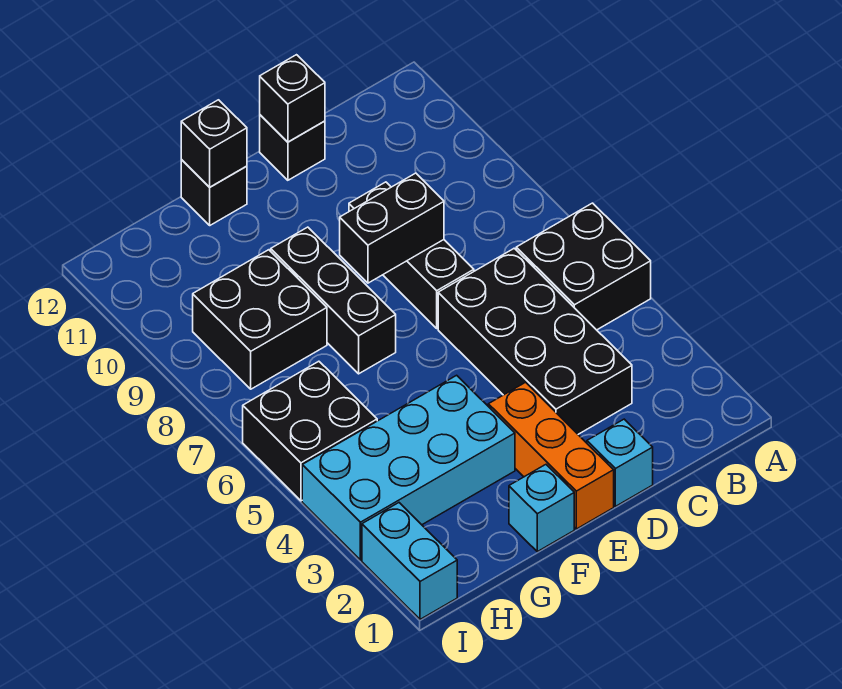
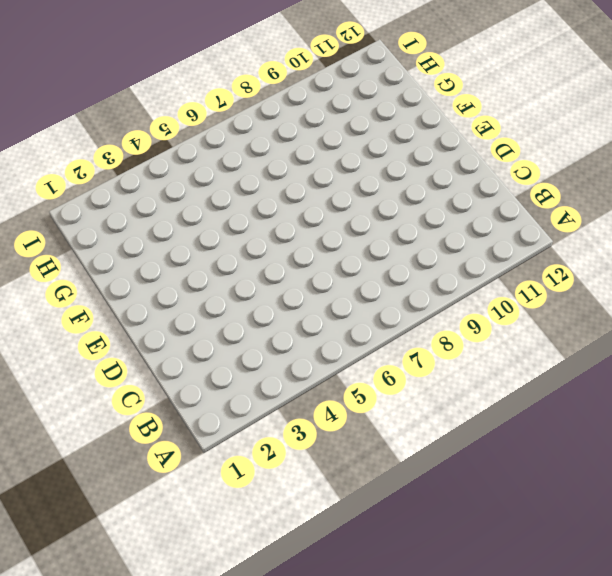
none -> black brick A5:B6 level 1
none -> black brick C3:D6 level 1
none -> cyan brick D1 level 1

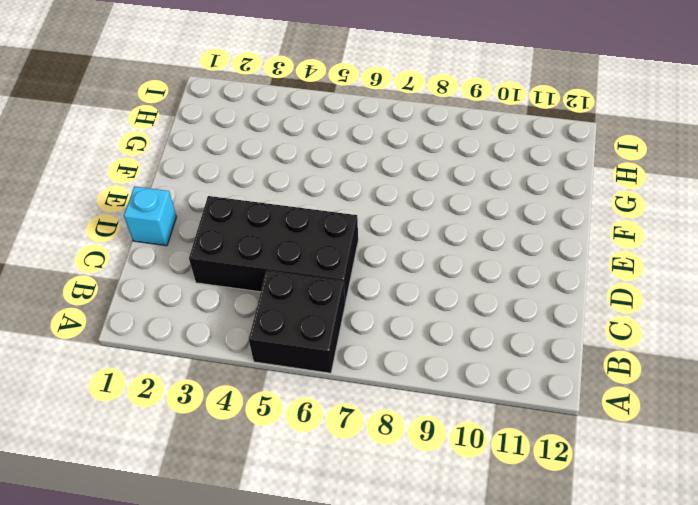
none -> black brick D7:D9 level 1
none -> black brick D12 level 1
none -> orange brick E1:E3 level 1

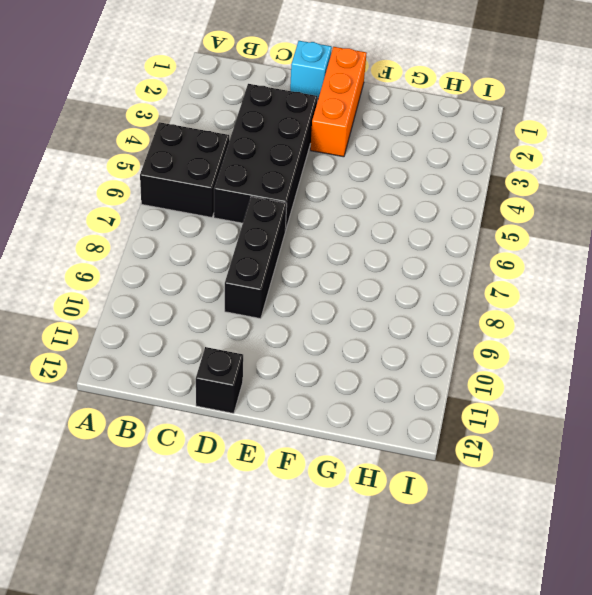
none -> cyan brick F1 level 1
none -> cyan brick F3:I4 level 1
none -> black brick F7:F9 level 1

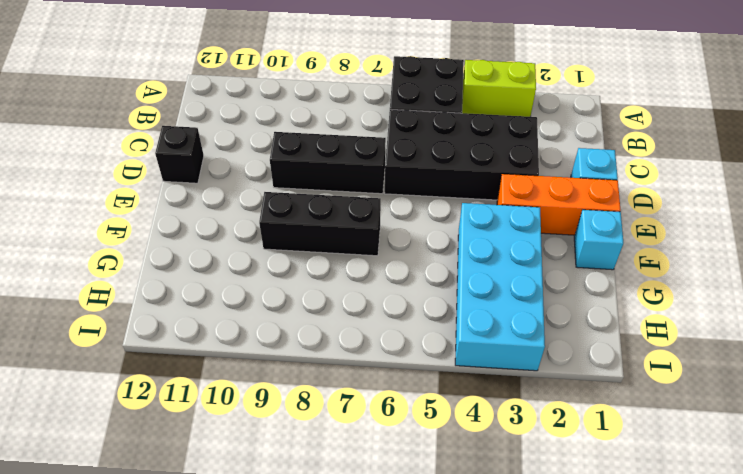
lime brick A3:A4 level 1 -> none
none -> black brick F12 level 1
none -> black brick G8:H9 level 1
none -> black brick H5:I6 level 1

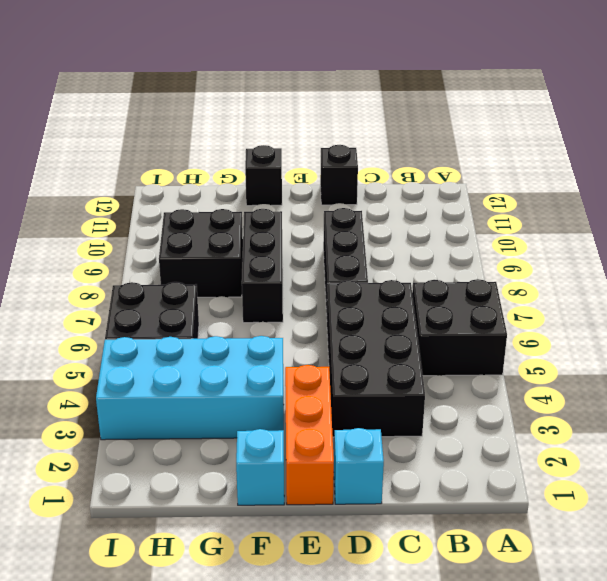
none -> cyan brick I1:I2 level 1
none -> black brick D8:E8 level 2
none -> black brick D12 level 2

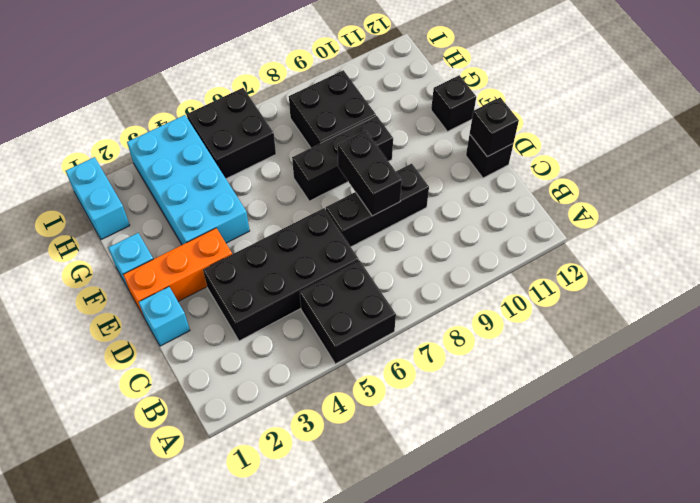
cyan brick H1:I1 level 1 -> cyan brick I1:I2 level 1
none -> black brick F12 level 2

